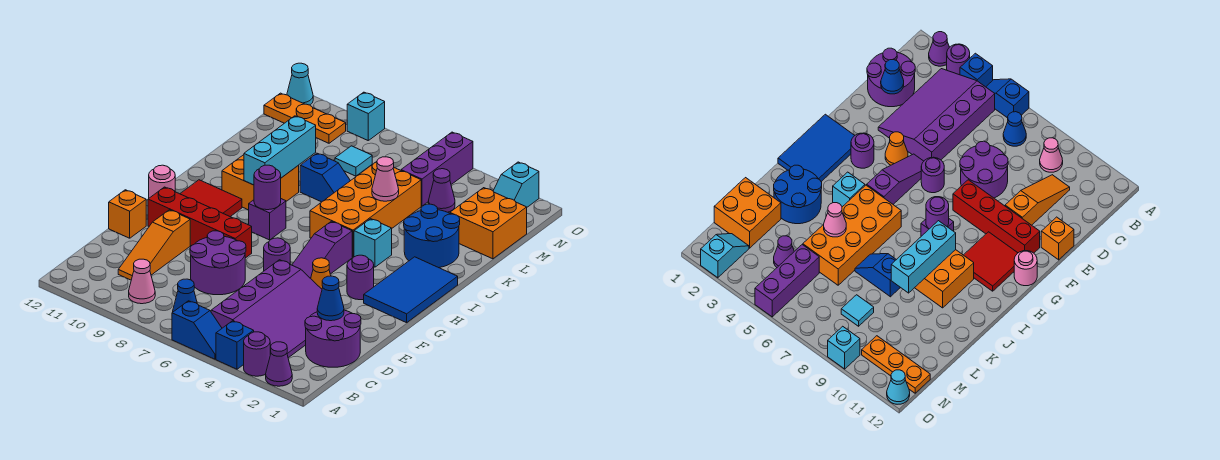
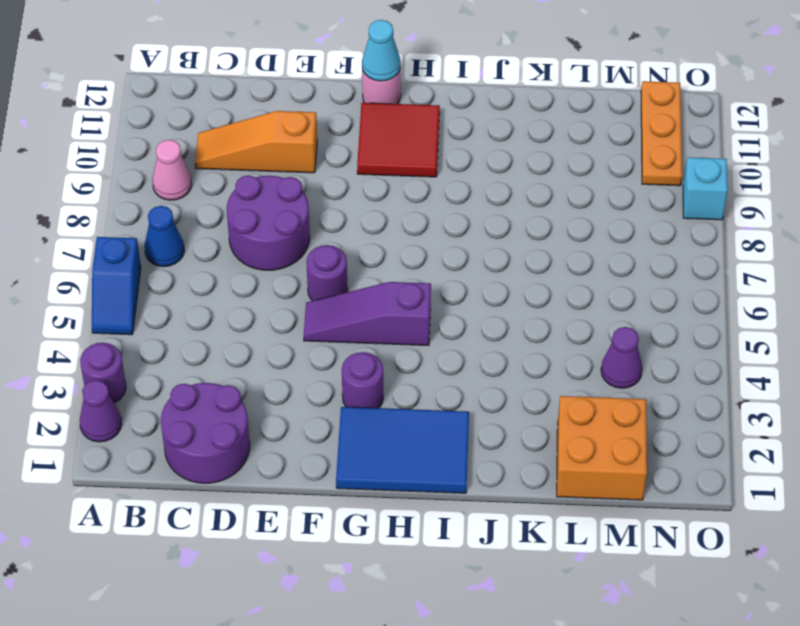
cyan cone G12 level 2 -> cyan cone O12 level 1
none -> blue brick A4 level 1
none -> purple slope B3:E5 level 1 top 5
none -> orange brick E12 level 1
none -> orange cone F4 level 1

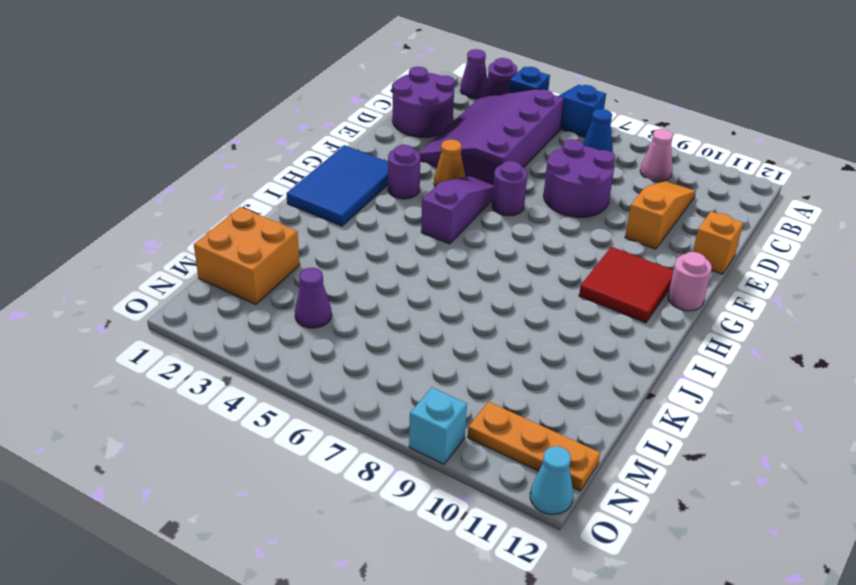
none -> red brick F8:F11 level 1
none -> purple brick H8 level 1
none -> cyan brick I4 level 1
none -> orange brick I5:L6 level 1

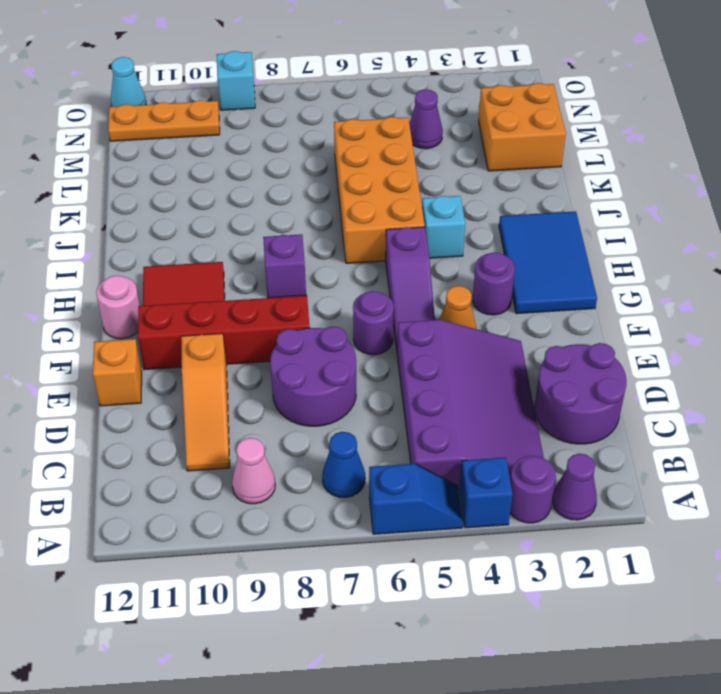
none -> orange brick I9:J10 level 1
none -> blue round brick J2:K3 level 1
none -> blue slope K7:K8 level 1 top 8
none -> purple brick M5:O5 level 1

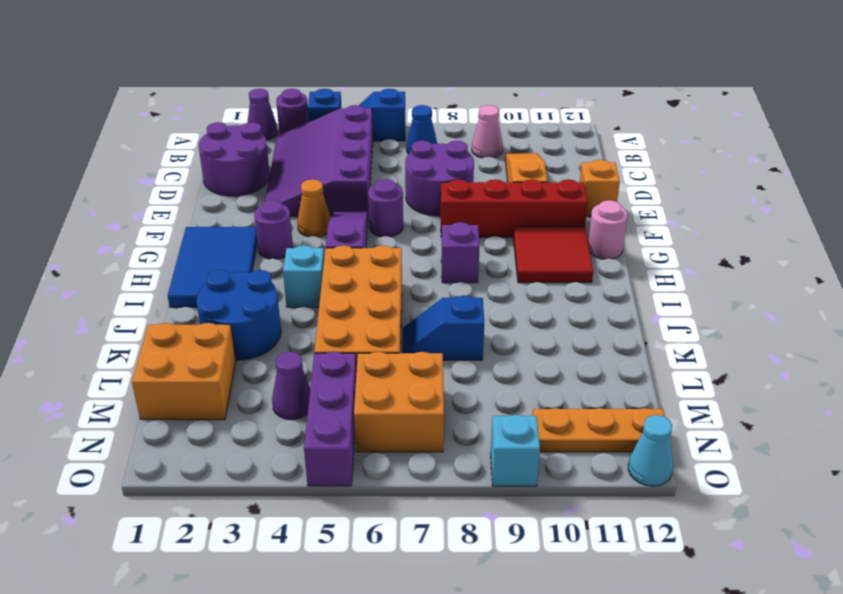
orange brick M6:N7 level 1 -> orange brick I9:J10 level 1
none -> cyan tile M8 level 1
none -> cyan slope N2:O2 level 1 top O
none -> blue cone D2 level 2
none -> purple round brick H8 level 2

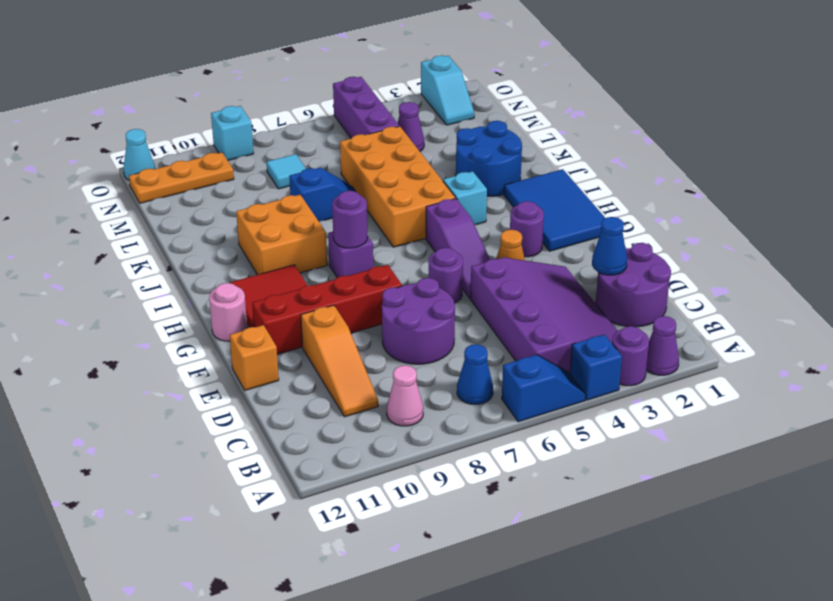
none -> orange brick L1:M2 level 1
none -> cyan brick I9:K9 level 2
none -> pink cone K5 level 2

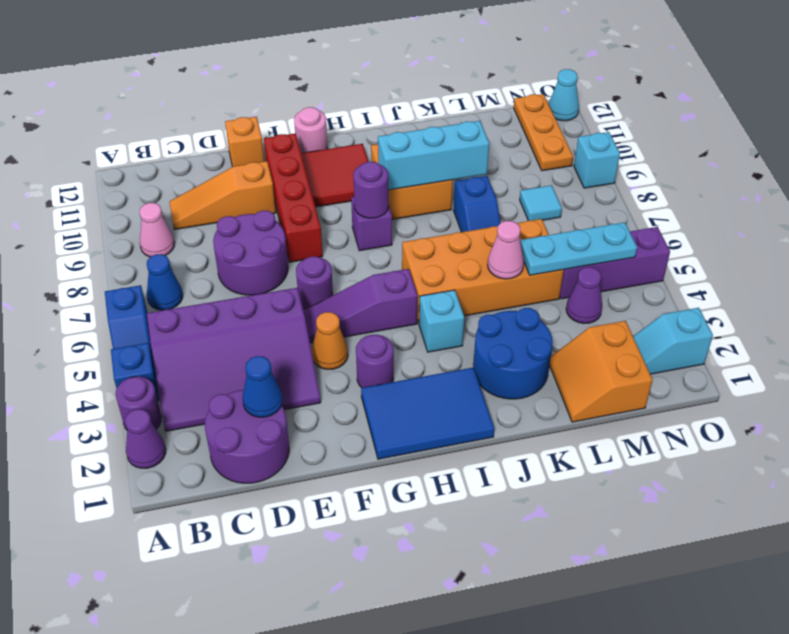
orange slope L1:M2 level 1 top M -> orange brick L1:M2 level 1
cyan plate L5:N5 level 2 -> none

